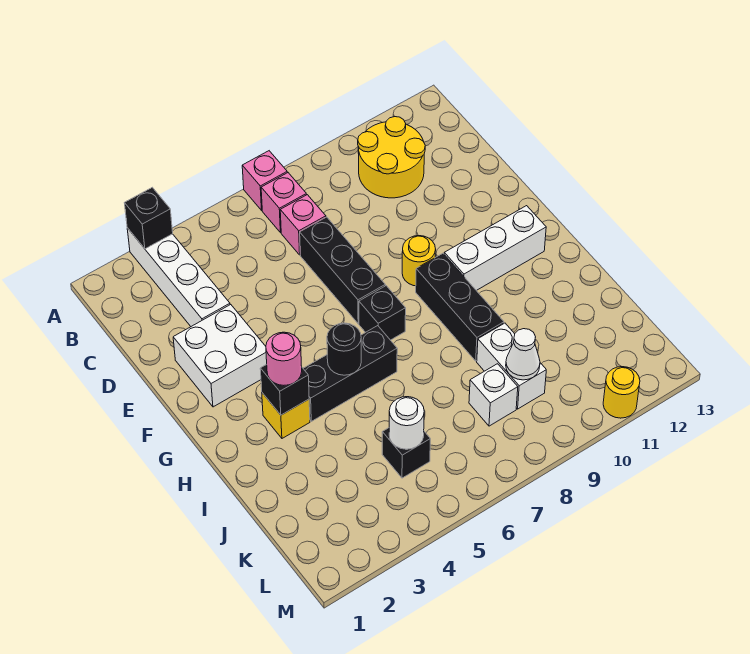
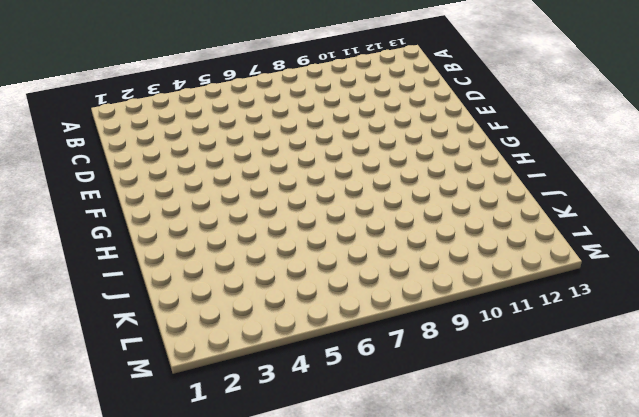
none -> white brick A3:D3 level 1
none -> pink brick A7 level 1
none -> pink brick B7 level 1

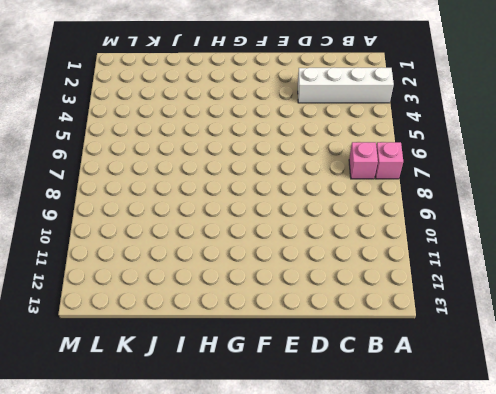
none -> yellow round brick B10:C11 level 1
none -> pink brick C7 level 1
none -> black brick D7:F7 level 1

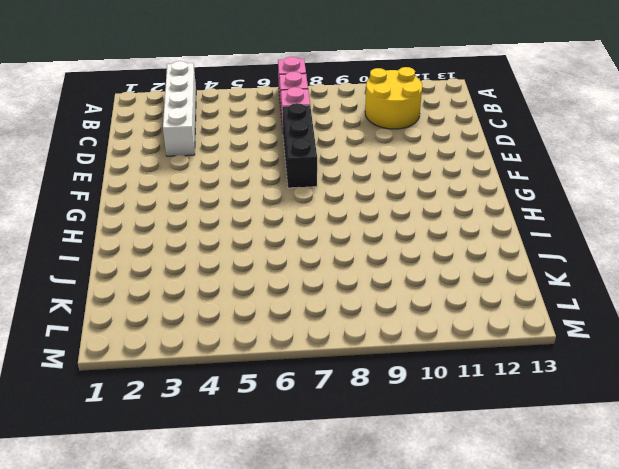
none -> white brick E2:F3 level 1
none -> yellow round brick F9 level 1
none -> black brick G7 level 1

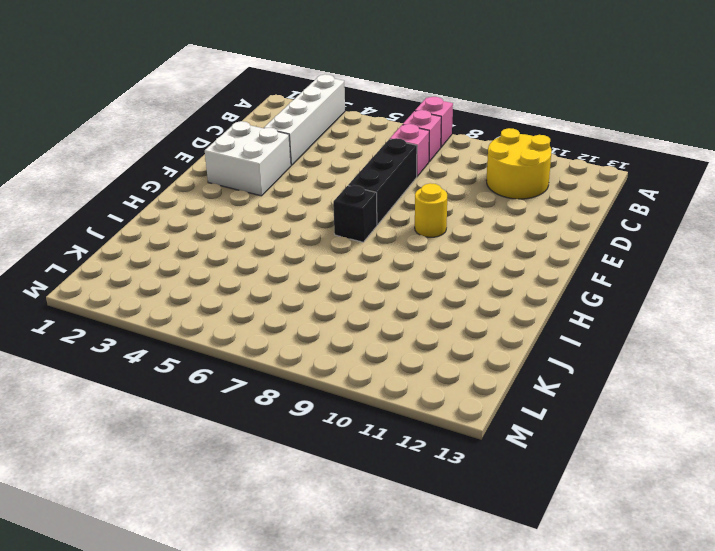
none -> black brick G9:I9 level 1
none -> white brick G10:G12 level 1
none -> yellow brick H3 level 1

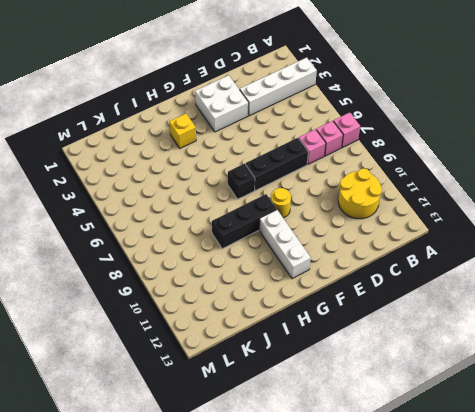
none -> black brick H4:H6 level 1
none -> white brick J9:K9 level 1
none -> black brick K5 level 1

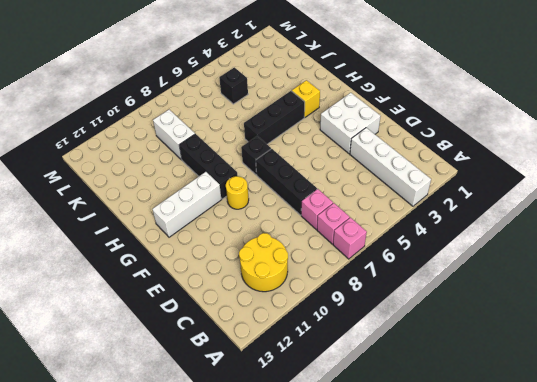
none -> white brick K8 level 1
none -> yellow round brick M11 level 1
none -> black brick A3 level 2

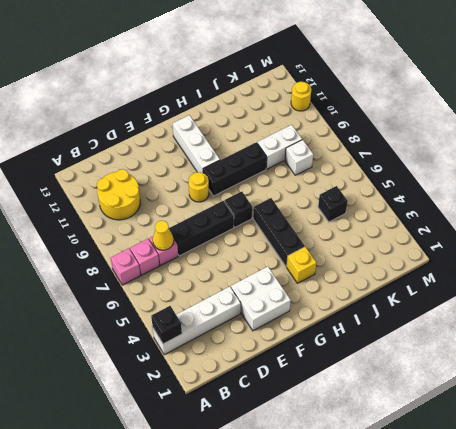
yellow cone C7 level 2 -> none
none -> black brick H3 level 2
none -> black round brick H5 level 2
none -> white round brick K5 level 2

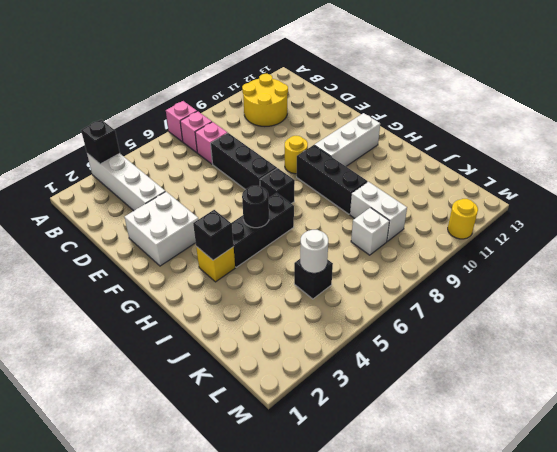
none -> white cone K9 level 2
none -> pink round brick H3 level 3

